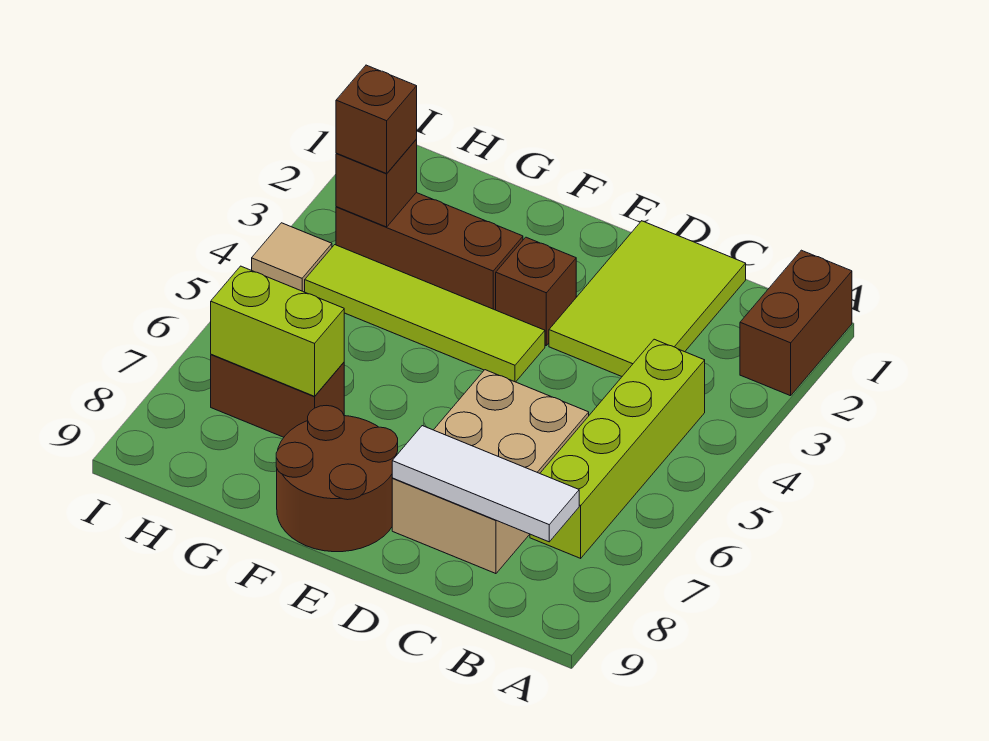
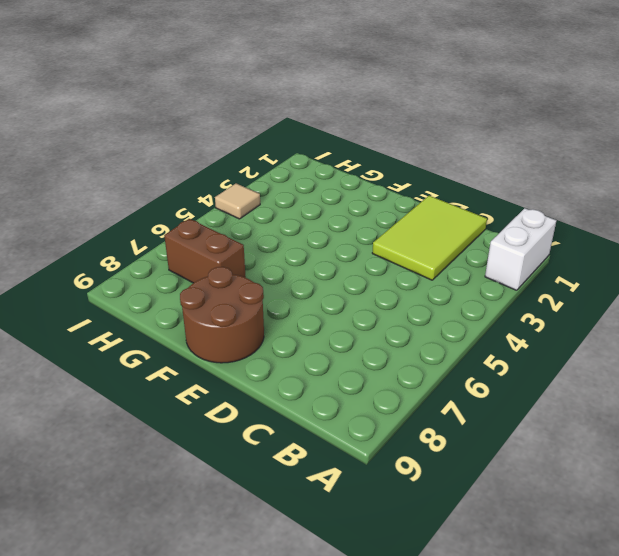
white brick A1:A2 level 1 -> brown brick A1:A2 level 1
none -> lime brick B4:B7 level 1
none -> tan brick C6:D8 level 1
none -> brown brick E3 level 1

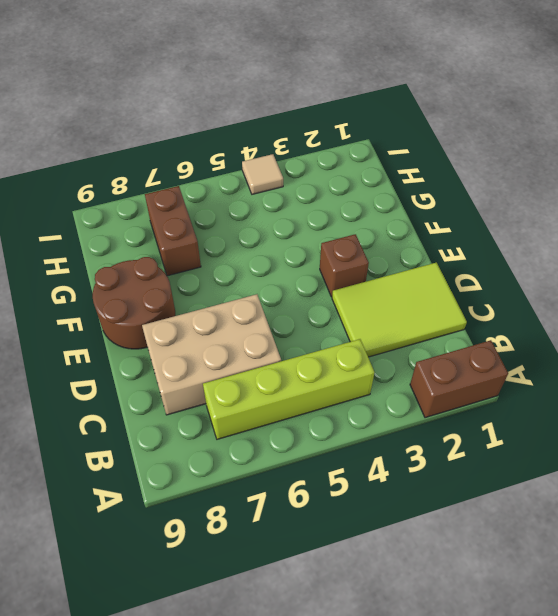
none -> lime tile E4:H4 level 1
none -> brown brick F3:H3 level 1
none -> white tile B8:D8 level 2

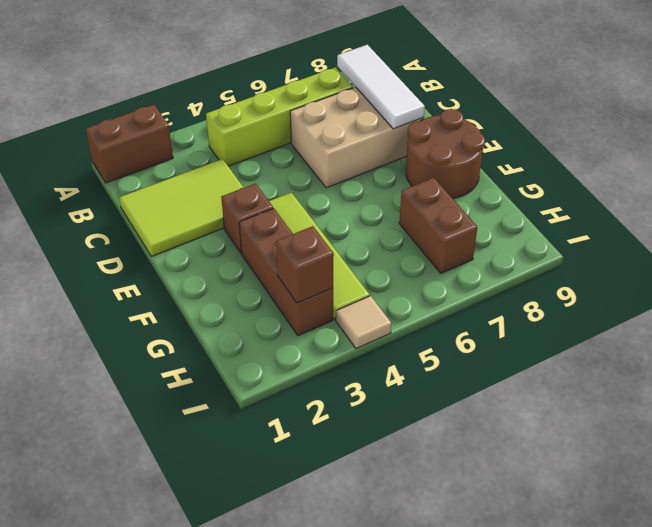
none -> lime brick G7:H7 level 2
none -> brown brick H3 level 3

